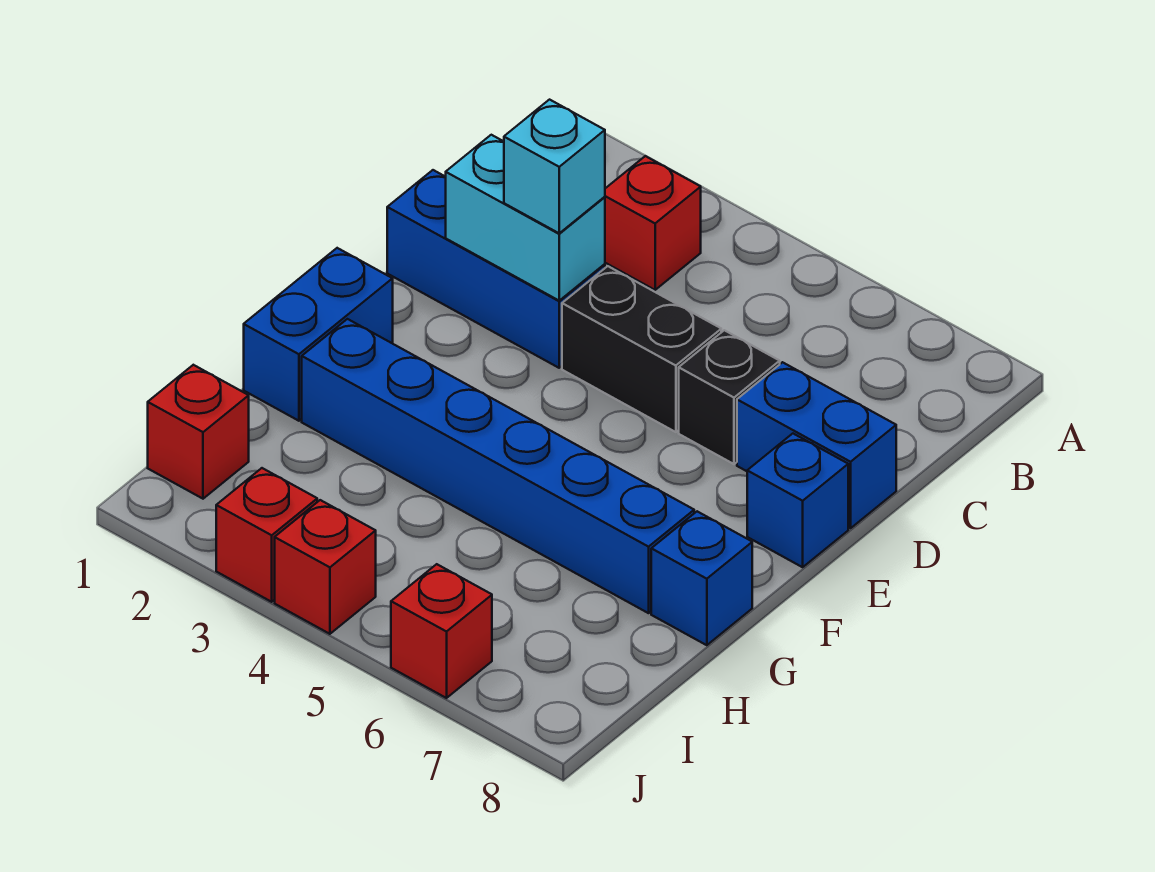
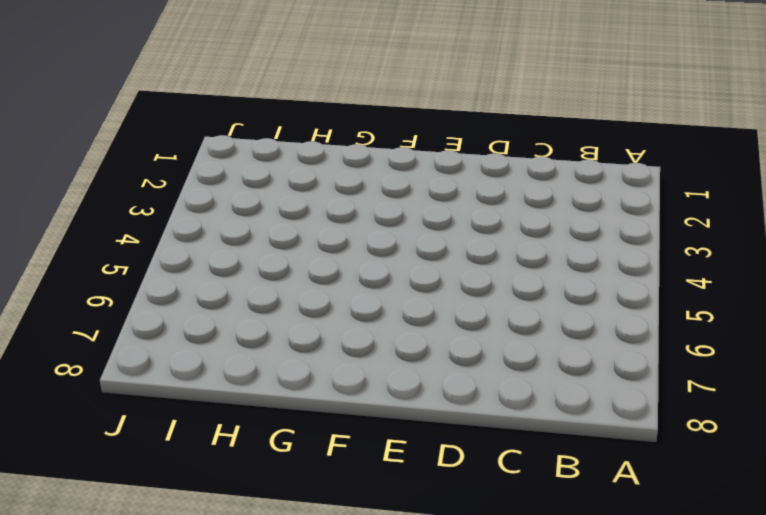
none -> red brick B3 level 1
none -> blue brick D1:D3 level 1
none -> black brick D4:D5 level 1

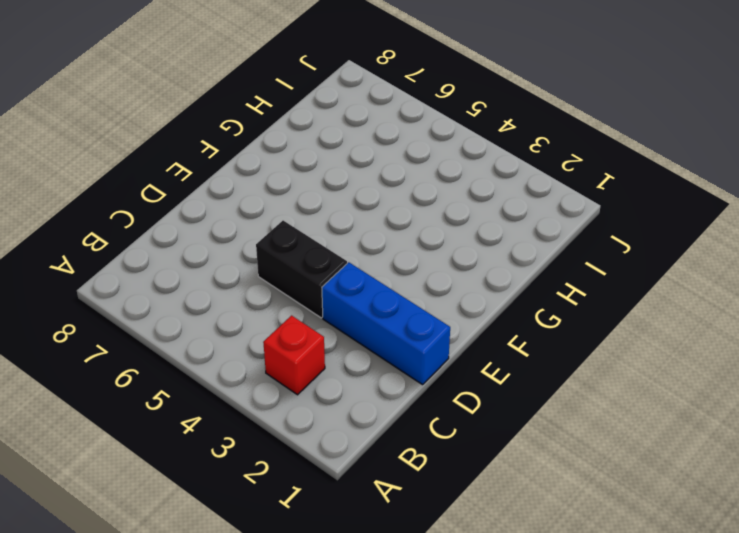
none -> black brick D6 level 1
none -> blue brick D7:D8 level 1
none -> blue brick E8 level 1

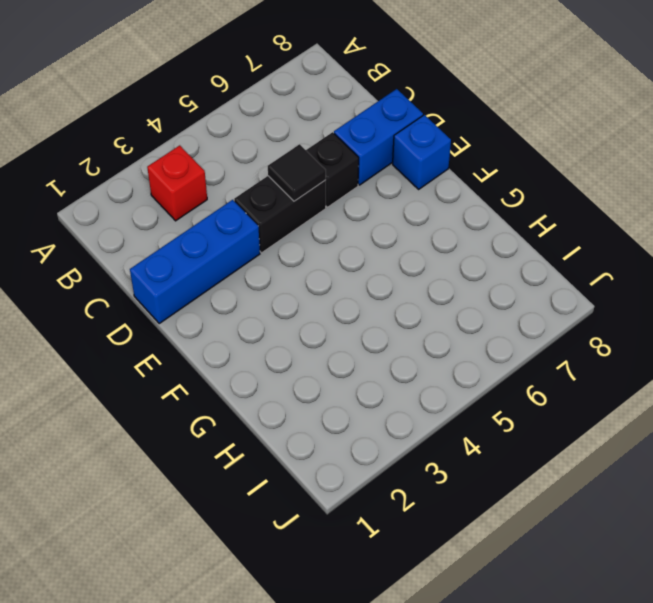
black tile D5 level 2 -> none
none -> blue brick F1:G1 level 1
none -> blue brick G2:G7 level 1
none -> blue brick G8 level 1

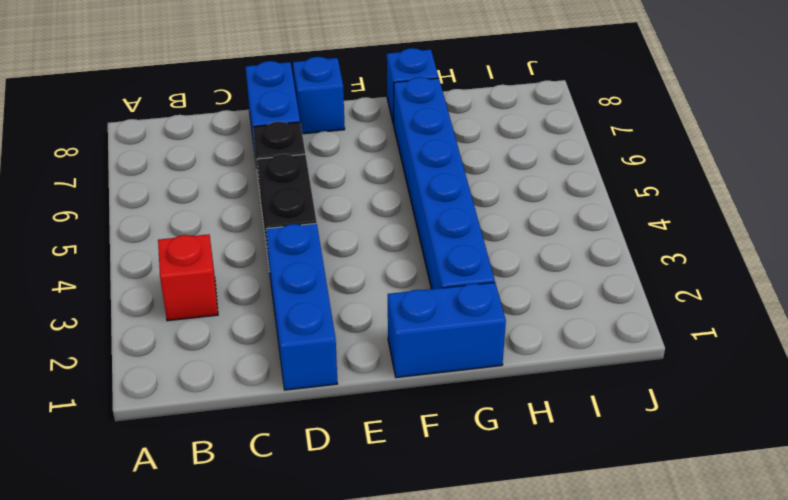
none -> red brick I1 level 1
none -> red brick J3 level 1
none -> red brick J4 level 1

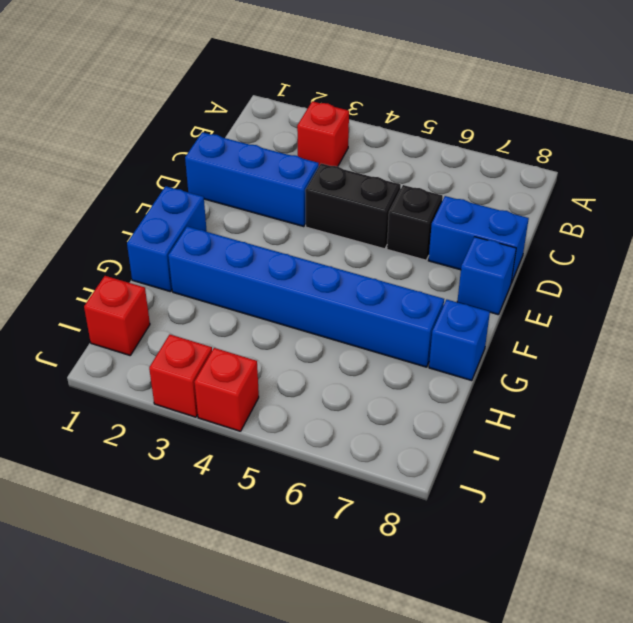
none -> red brick J6 level 1
none -> cyan brick D2:D3 level 2
none -> cyan brick D3 level 3

